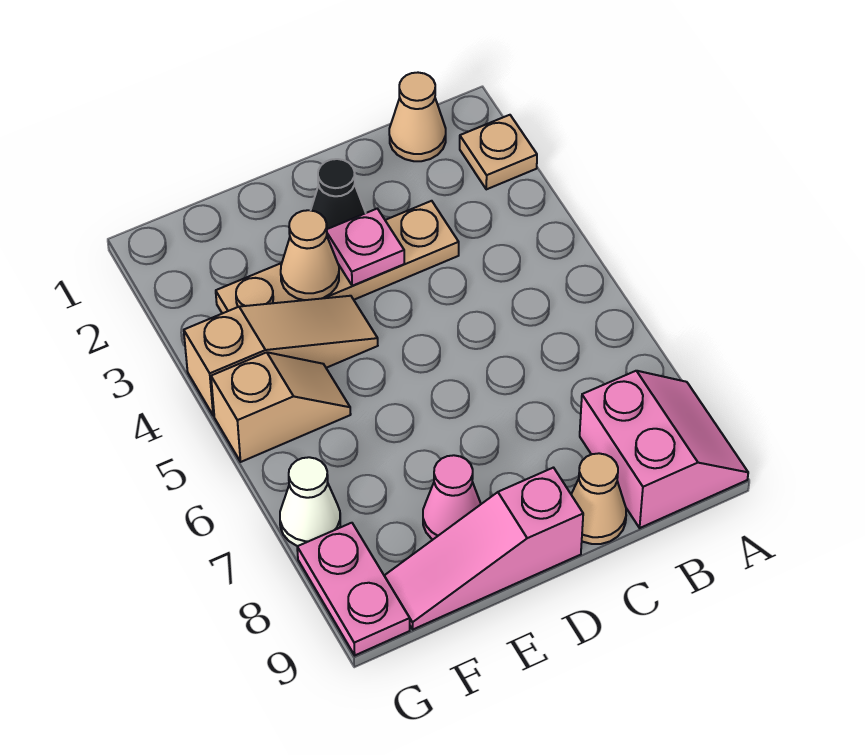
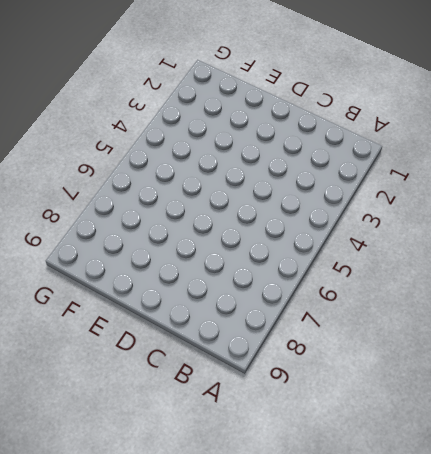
none -> tan plate A2 level 1
none -> pink slope A8:B9 level 1 top B
none -> tan cone B1 level 1

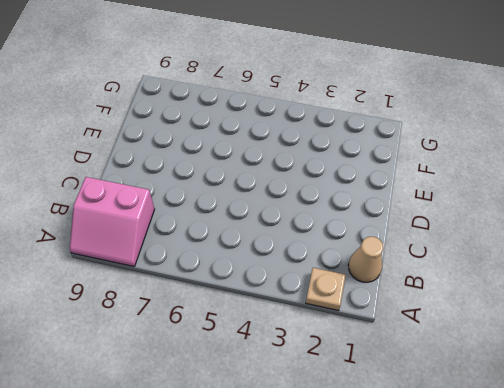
none -> tan plate C3:F3 level 1
none -> tan cone C9 level 1
none -> black cone D2 level 1

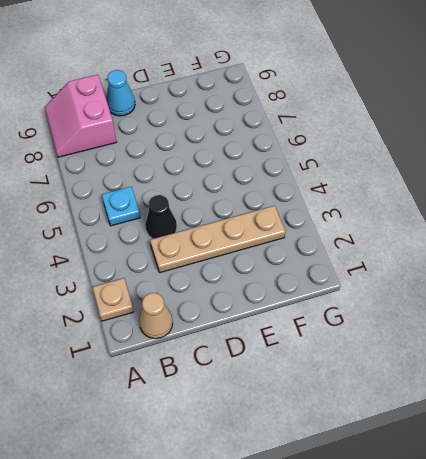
cyan plate B5 level 1 -> none
black cone C4 level 1 -> black cone D2 level 1
cyan cone C9 level 1 -> tan cone C9 level 1
none -> pink slope D9:F9 level 1 top D
none -> tan slope E4:G4 level 1 top G
none -> pink cone E8 level 1

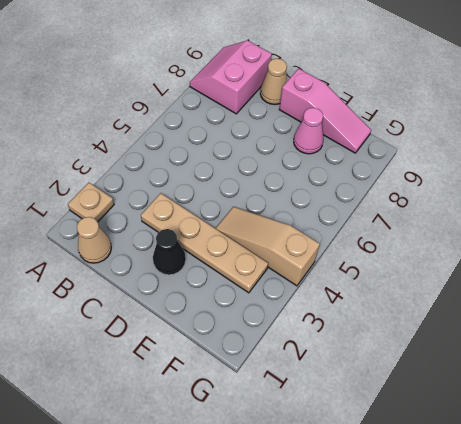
none -> tan slope F5:G5 level 1 top G
none -> white cone G7 level 1
none -> pink plate G8:G9 level 1

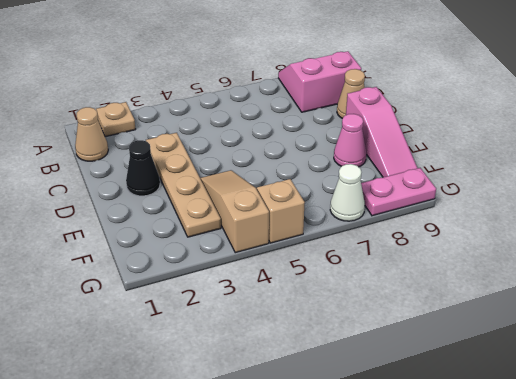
none -> pink plate D3 level 2
none -> tan cone E3 level 2

